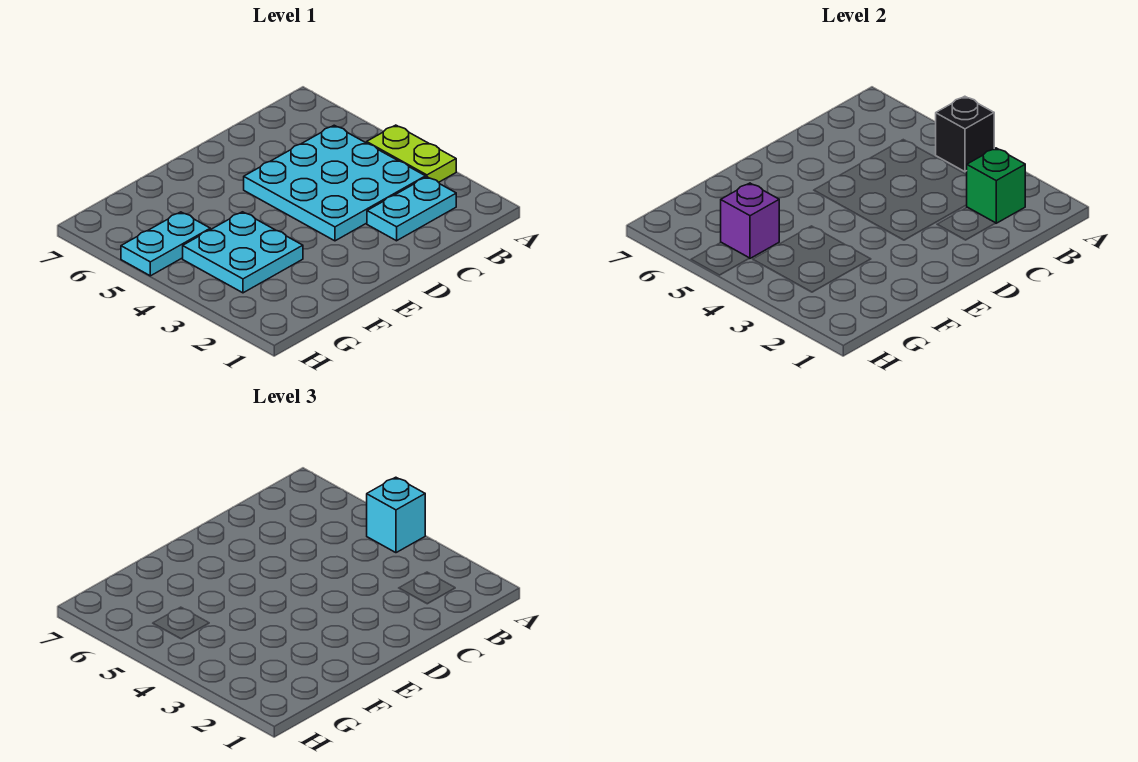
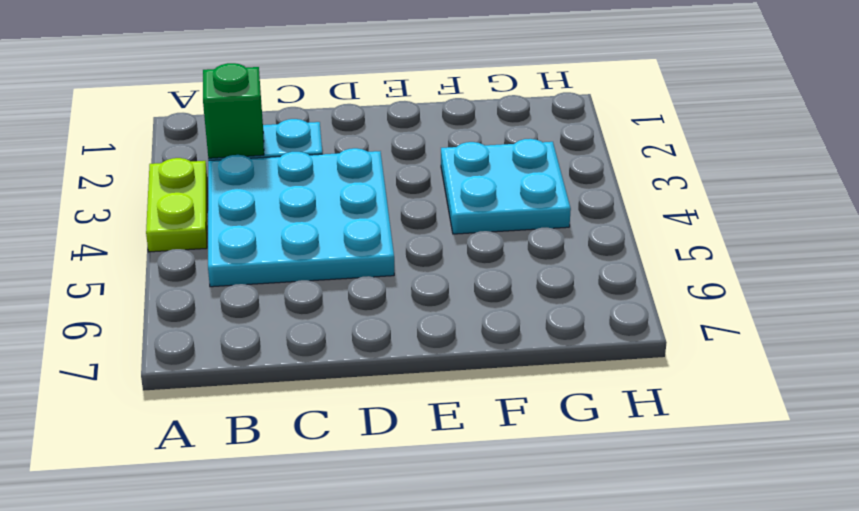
none -> cyan plate G5:H5 level 1
none -> black brick A4 level 2

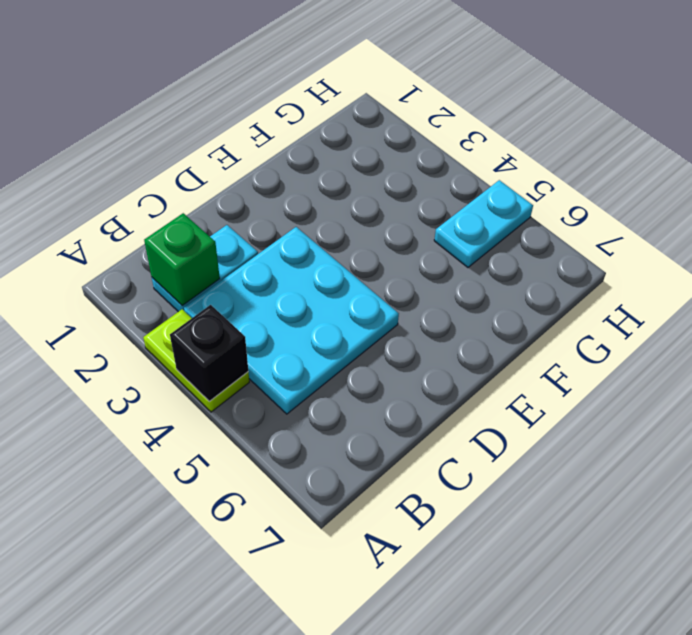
none -> cyan plate F3:G4 level 1
none -> purple brick G5 level 2

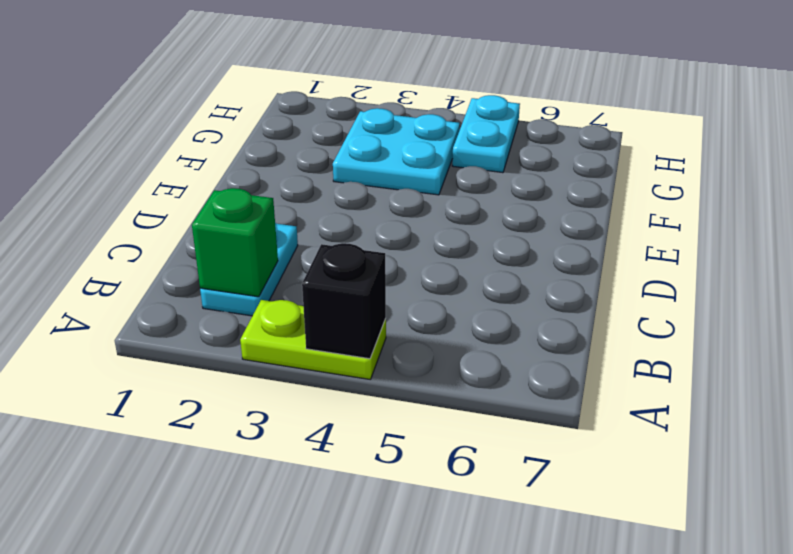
none -> cyan plate B3:D5 level 1
none -> purple brick G5 level 2

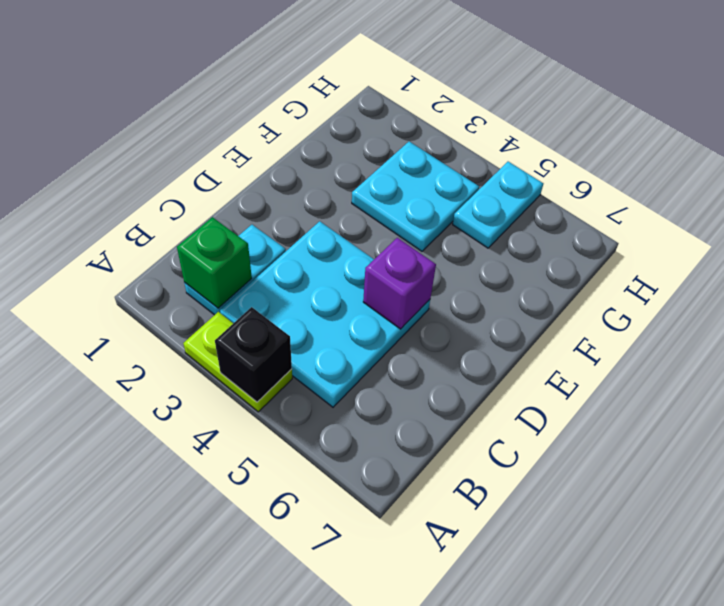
purple brick D5 level 2 -> purple brick G5 level 2
none -> cyan brick A4 level 3

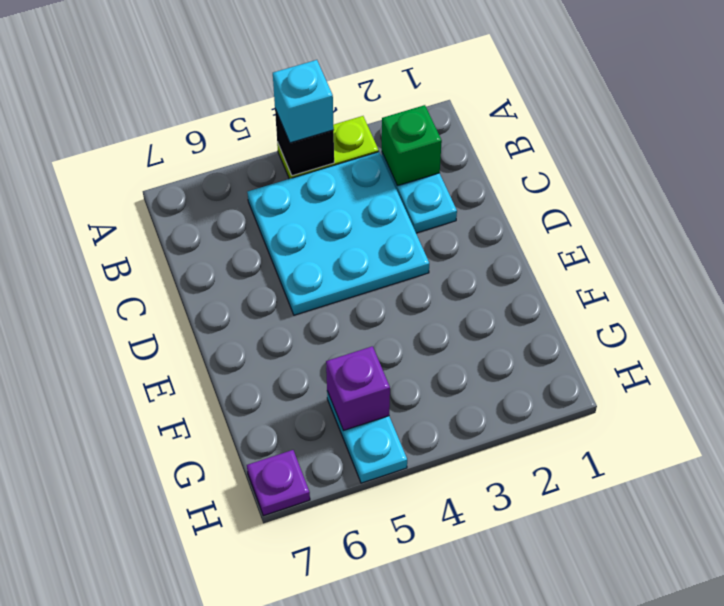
purple plate H7 level 1 -> none
none -> cyan plate F3:G4 level 1

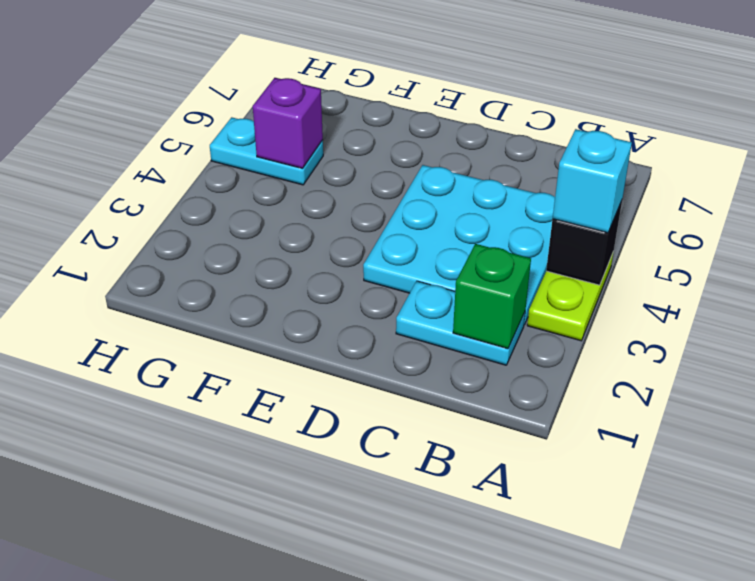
none -> cyan plate F3:G4 level 1

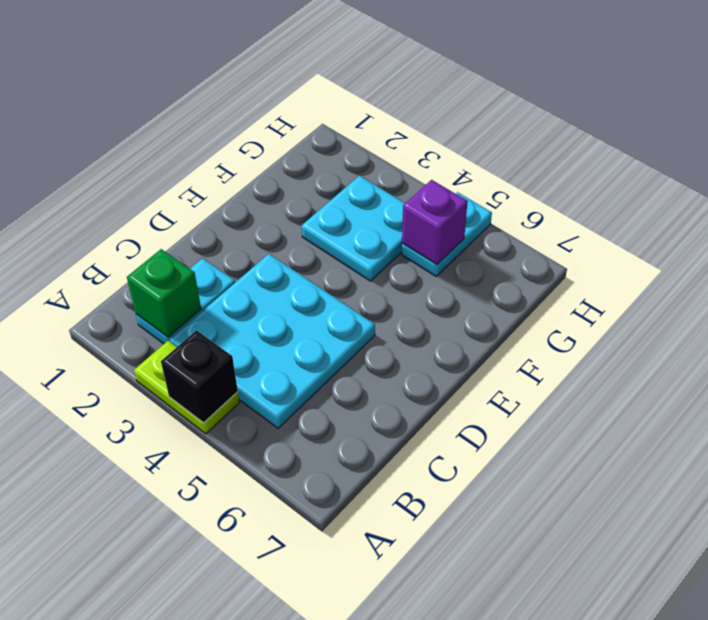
none -> cyan brick A4 level 3

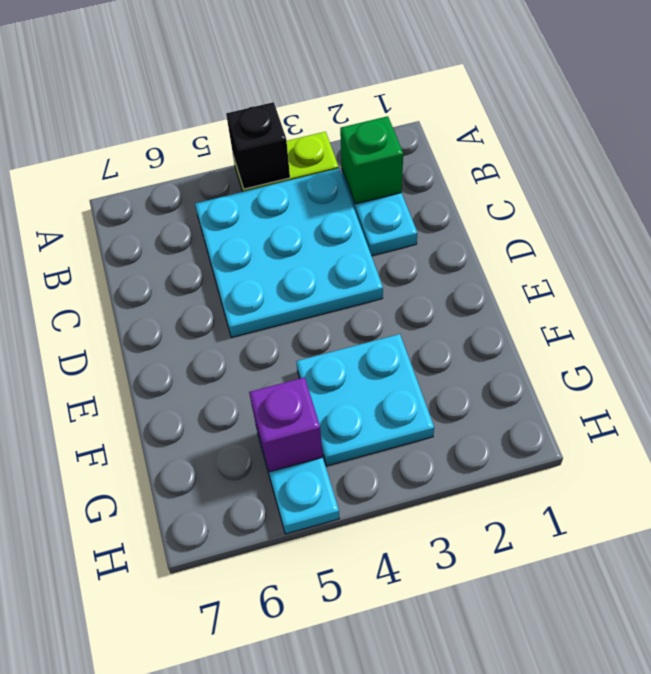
none -> cyan brick A4 level 3

